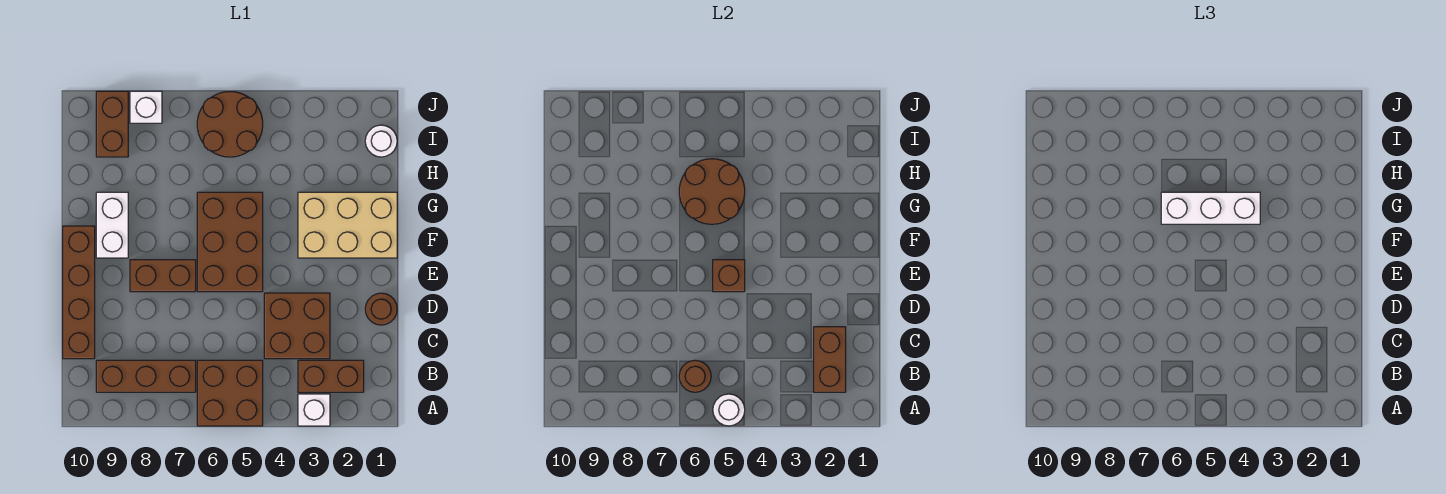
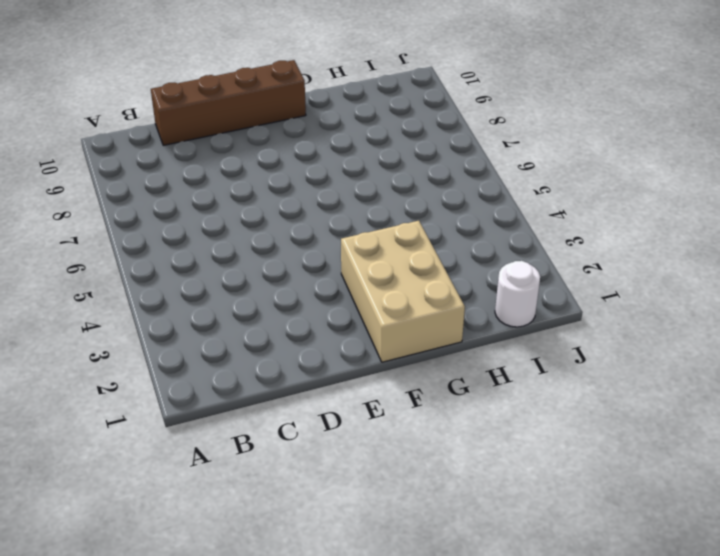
none -> white brick A3 level 1
none -> brown brick A5:B6 level 1
none -> brown brick B2:B3 level 1

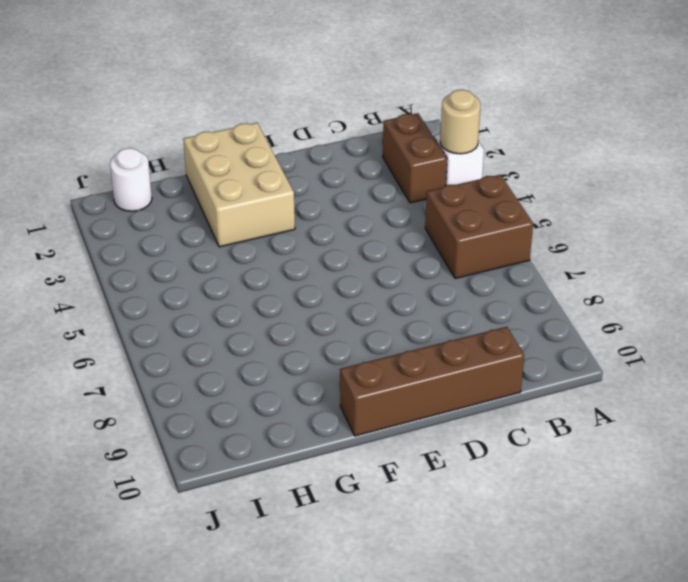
tan round brick A3 level 2 -> none
none -> brown brick B7:B9 level 1
none -> brown brick C3:D4 level 1
none -> brown round brick D1 level 1

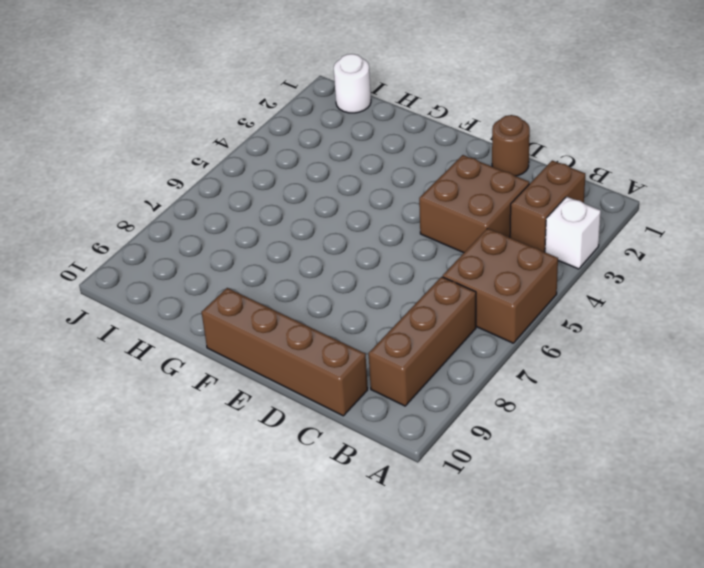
none -> brown brick E5:G6 level 1
none -> brown brick E7:E8 level 1
none -> tan brick F1:G3 level 1

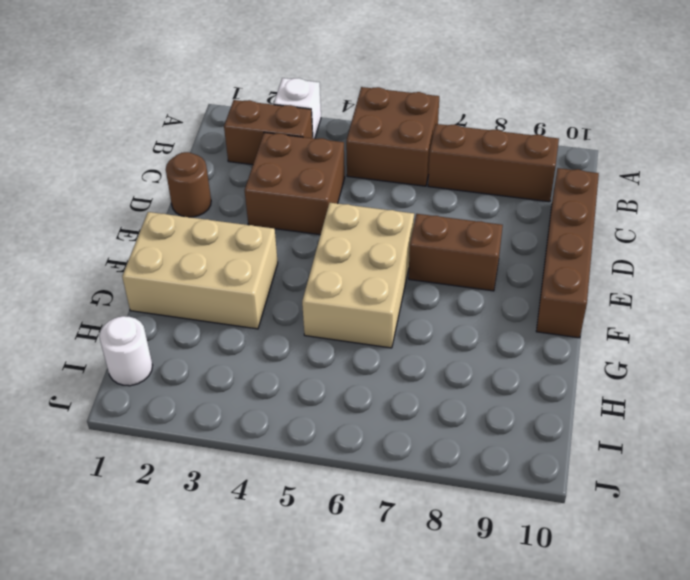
tan brick E5:G6 level 1 -> brown brick E5:G6 level 1
none -> white brick F9:G9 level 1
none -> brown round brick I5:J6 level 1
none -> brown brick I9:J9 level 1

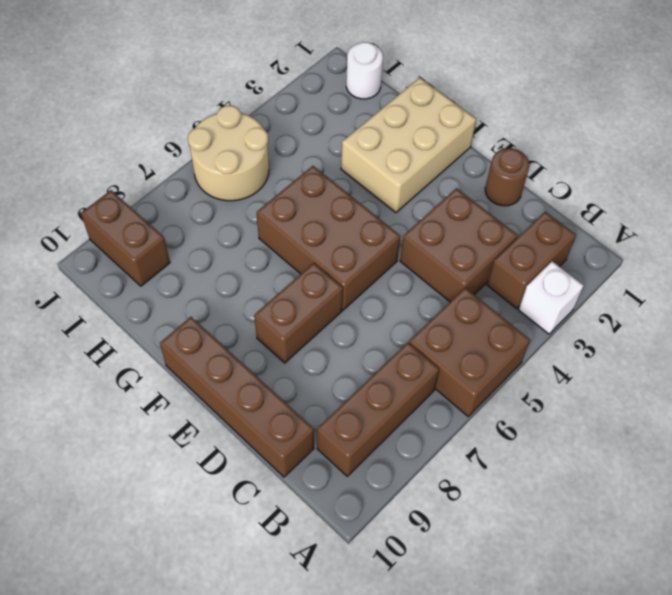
tan round brick I5:J6 level 1 -> brown round brick I5:J6 level 1
none -> white brick F9:G9 level 1
none -> white brick J8 level 1
none -> white round brick A5 level 2

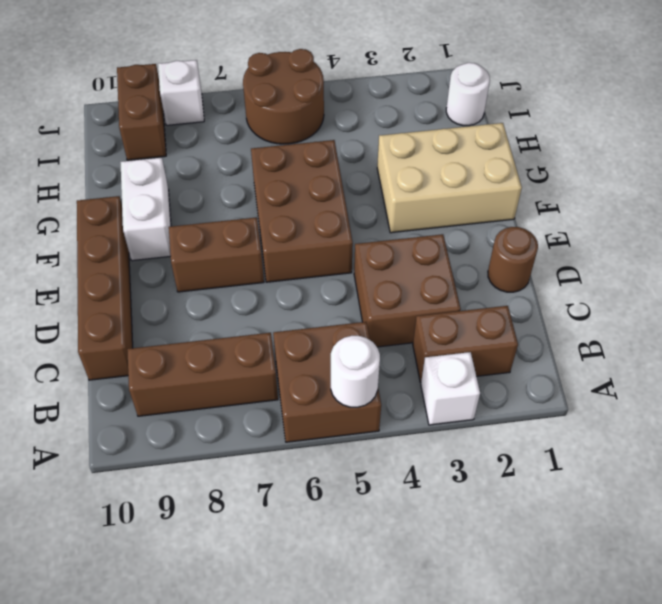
none -> brown brick B2:C2 level 2
none -> brown round brick B6 level 2
none -> brown brick E5 level 2

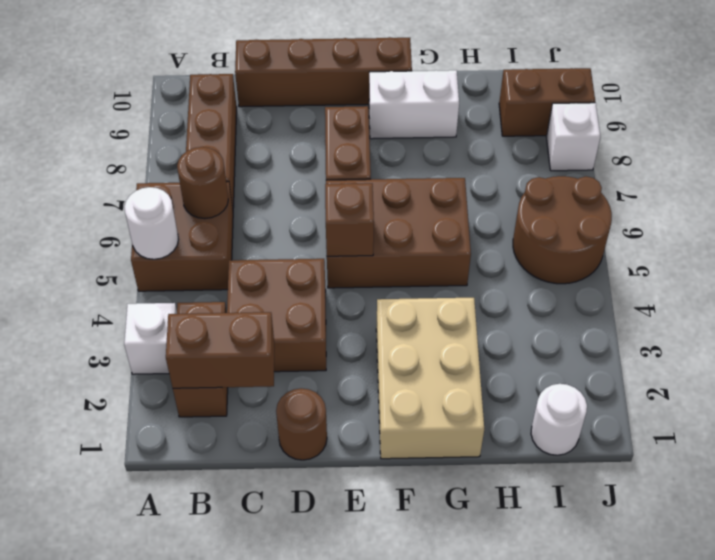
none -> brown round brick G5:H6 level 2
none -> white brick G4:G6 level 3

